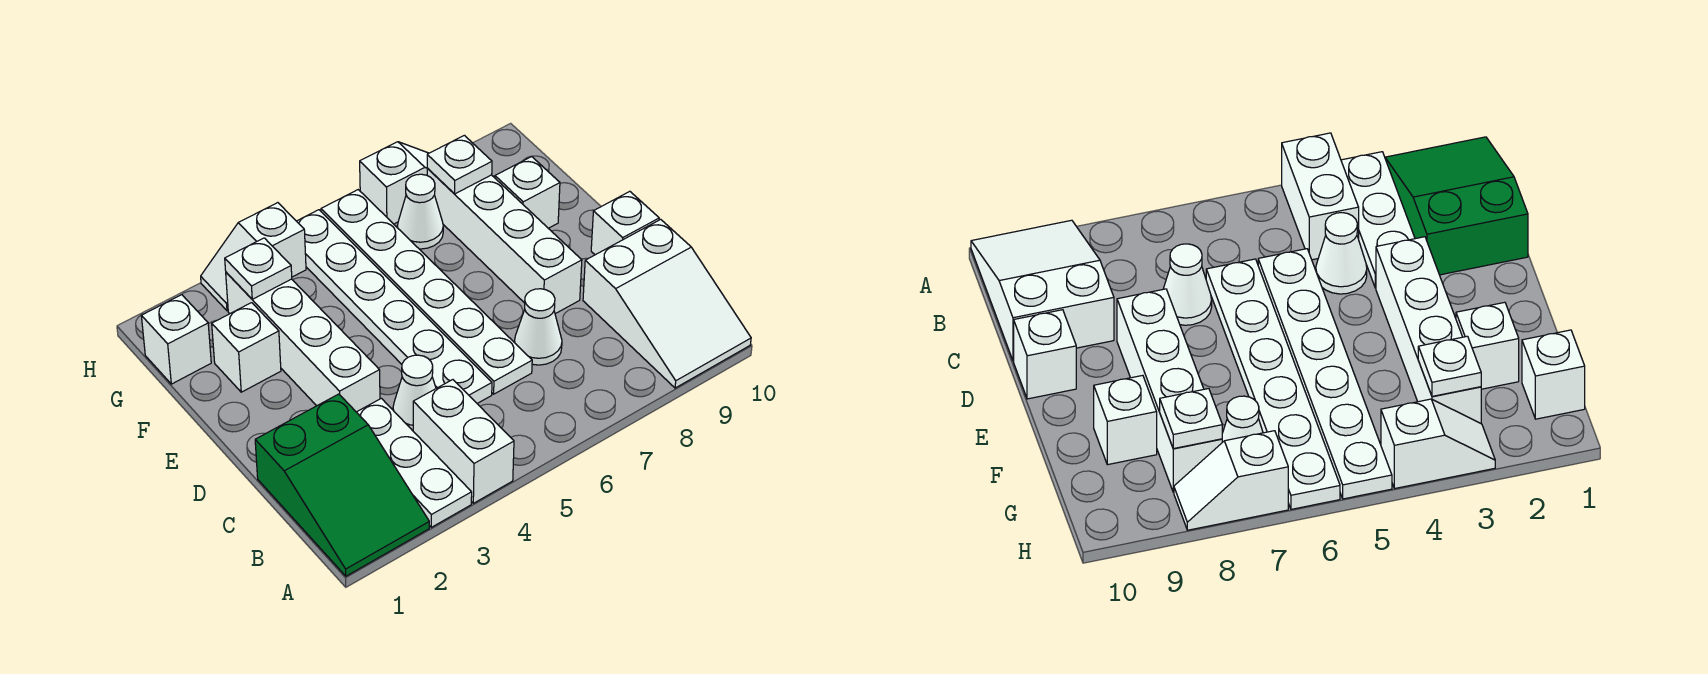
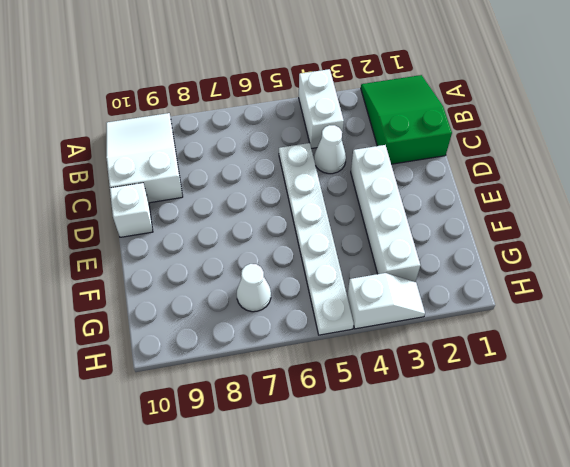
none -> white plate A3:C3 level 1
none -> white plate C6:H6 level 1
none -> white cone C7 level 1

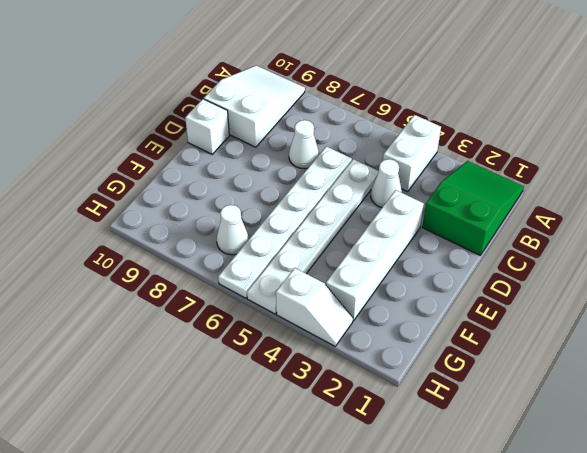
none -> white plate A3:C3 level 1
none -> white brick D8:G8 level 1
none -> white brick F2 level 1

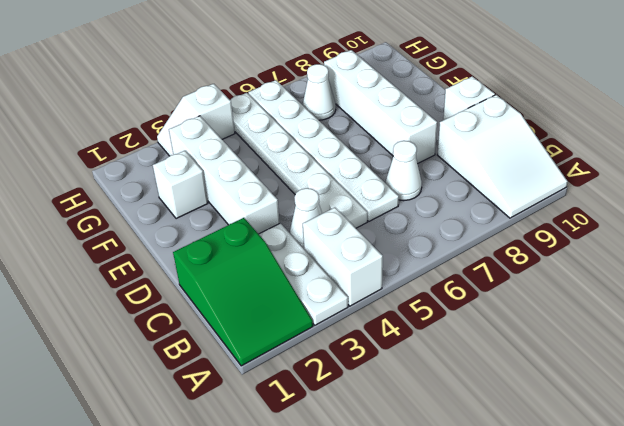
none -> white brick F9 level 1
none -> white brick G1 level 1
none -> white slope H7:H8 level 1 top 7

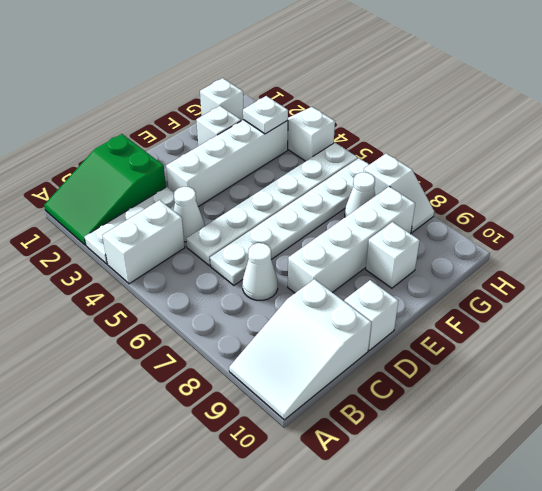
none -> white plate G8 level 2

